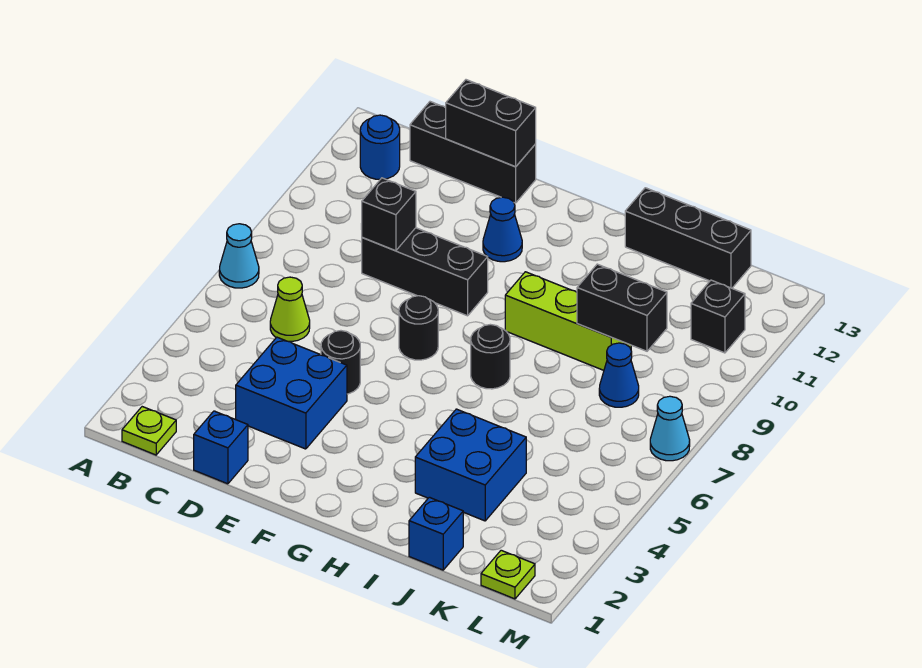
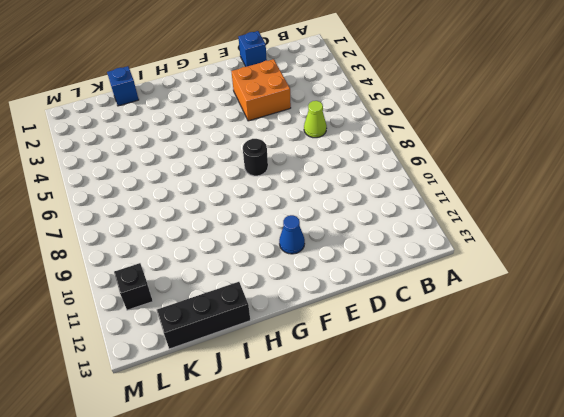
orange brick D3:E4 level 1 -> blue brick D3:E4 level 1
none -> cyan cone A7 level 1
none -> lime plate B1 level 1
none -> blue round brick B12 level 1

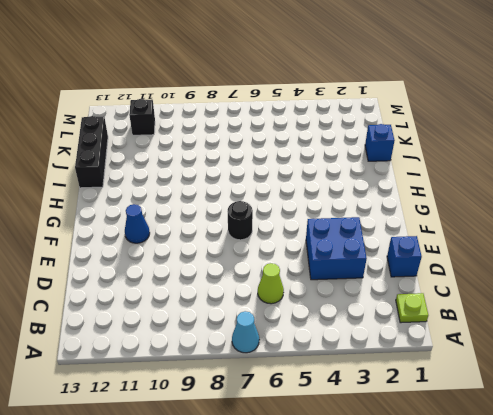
none -> blue round brick B12 level 1
none -> black brick C13:E13 level 1
none -> black brick D9:F9 level 1

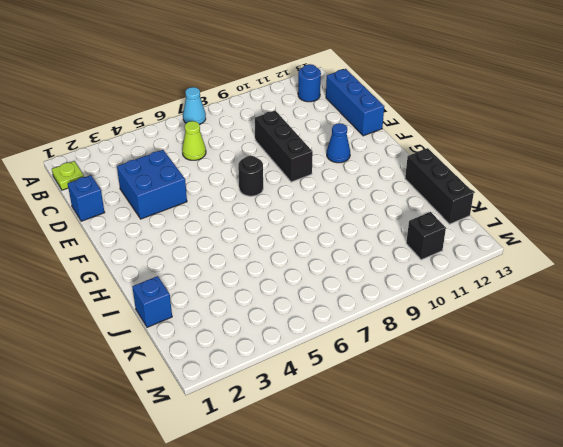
blue brick C13:E13 level 1 -> black brick C13:E13 level 1
none -> black round brick E5 level 1
none -> black round brick H7 level 1
none -> lime brick H9:J9 level 1

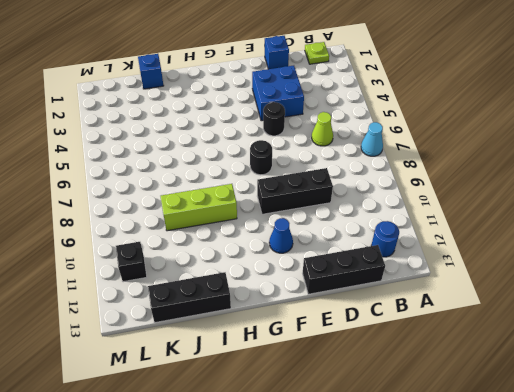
none -> black round brick H7 level 1
none -> blue brick I3:J4 level 1
none -> blue cone K8 level 1

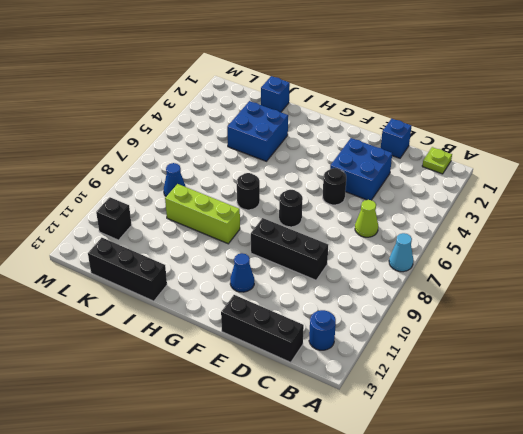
none -> lime plate L1 level 1
none -> cyan cone M7 level 1
none -> black brick D9 level 2

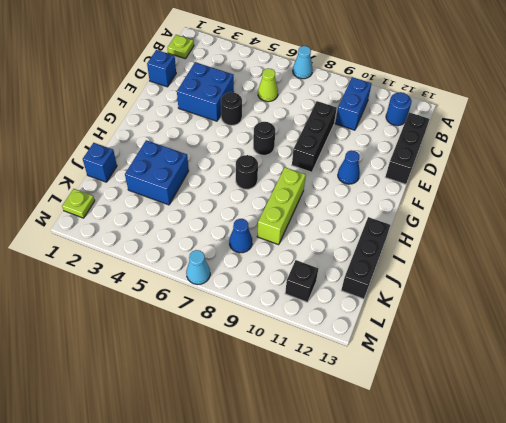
blue brick B10:C10 level 1 -> none
none -> black brick D9 level 2
none -> black brick D13:E13 level 2
none -> black brick J9:K9 level 2

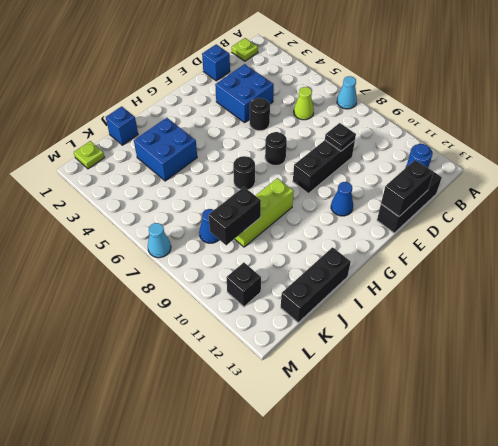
black plate D9 level 2 -> black brick D9 level 2

